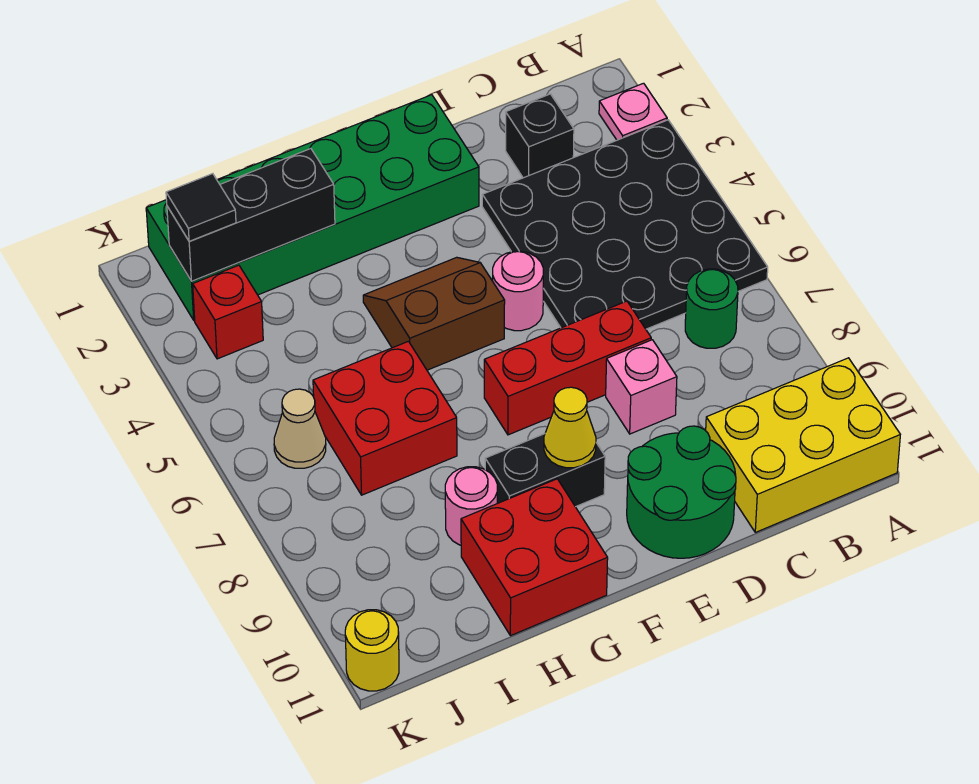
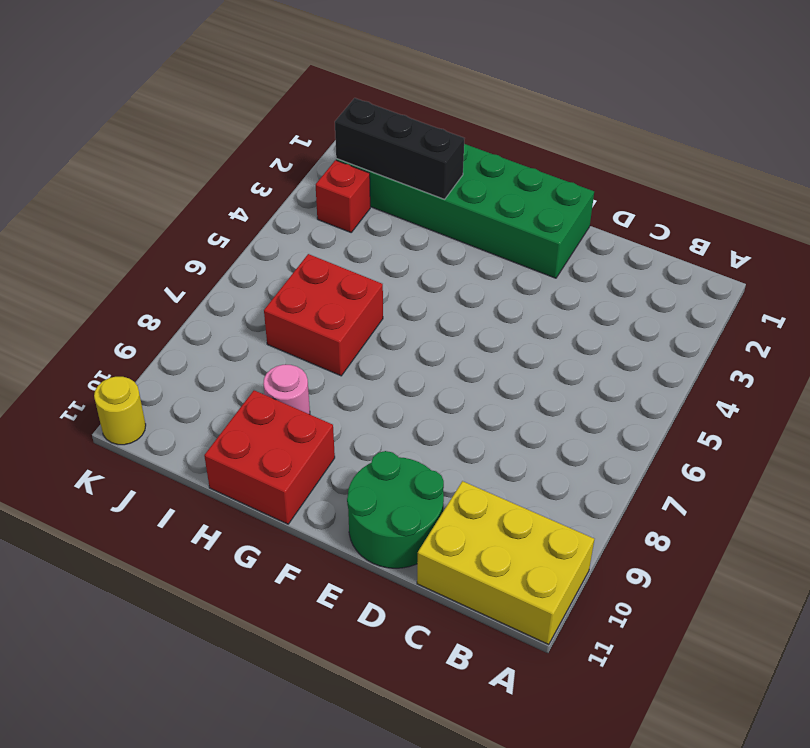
none -> pink plate A2 level 1
none -> black plate A3:D6 level 1
none -> green round brick B7 level 1

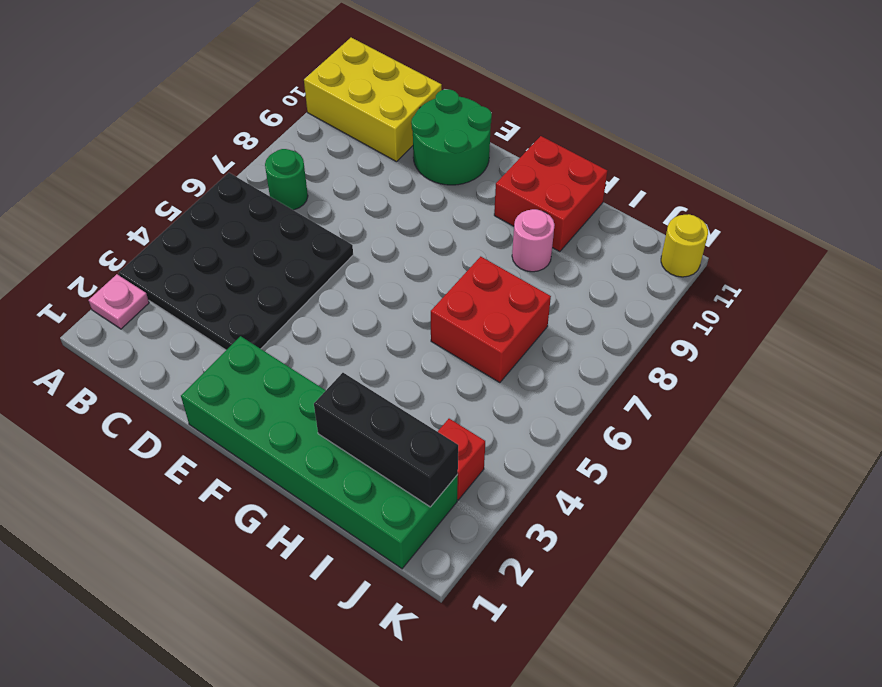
none -> black brick C2 level 1
none -> red brick D7:F7 level 1
none -> pink brick D8 level 1

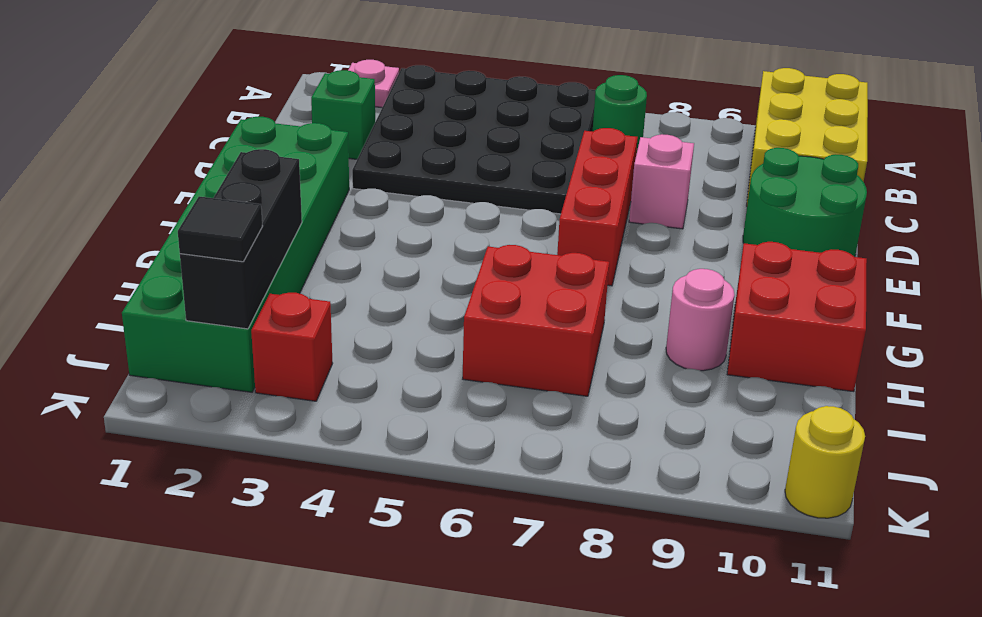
green brick C2 level 1 -> black brick C2 level 1
none -> pink round brick E5 level 1
none -> brown slope F4:G5 level 1 top 5
none -> black brick F9:G9 level 1

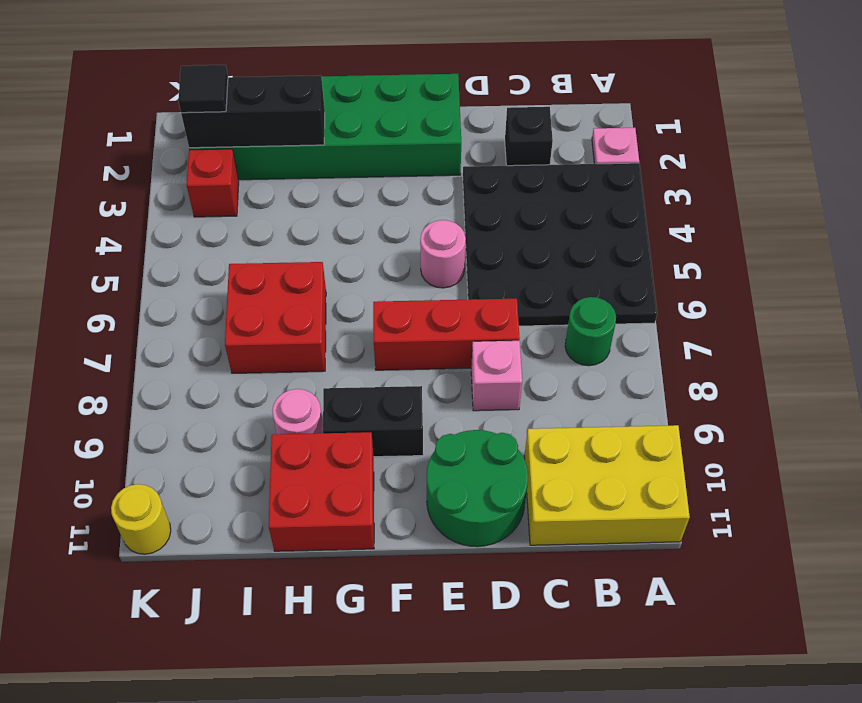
none -> brown slope F4:G5 level 1 top 5
none -> tan cone J6 level 1
none -> yellow cone F9 level 2

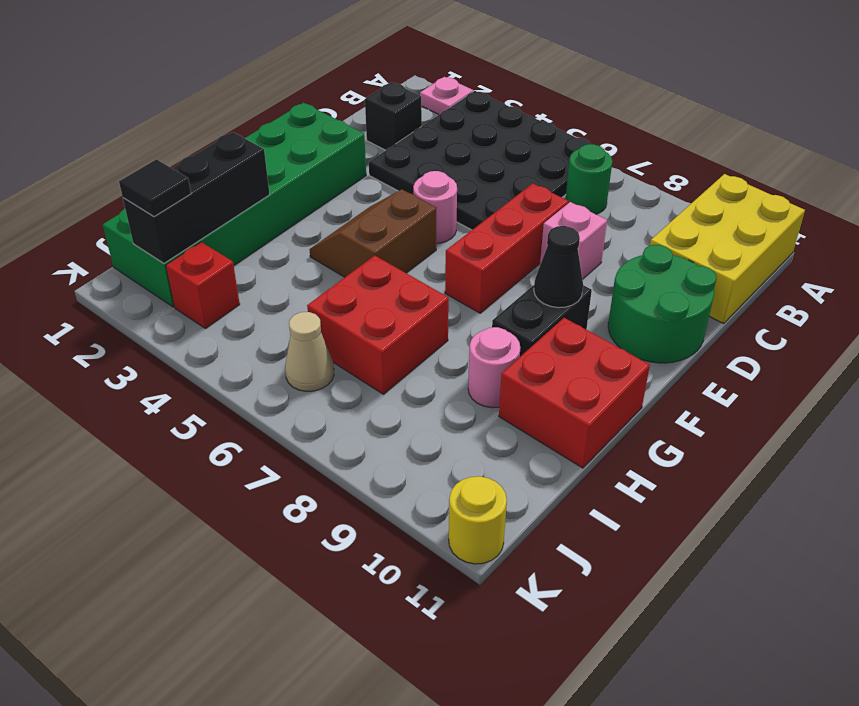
black cone F9 level 2 -> yellow cone F9 level 2

